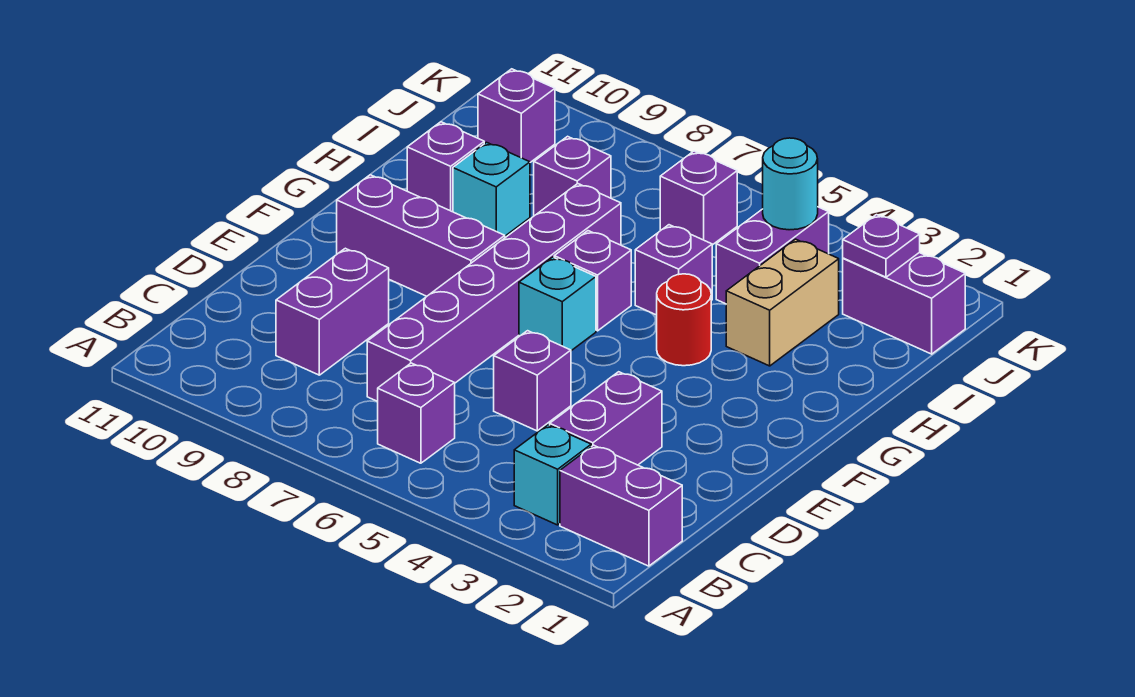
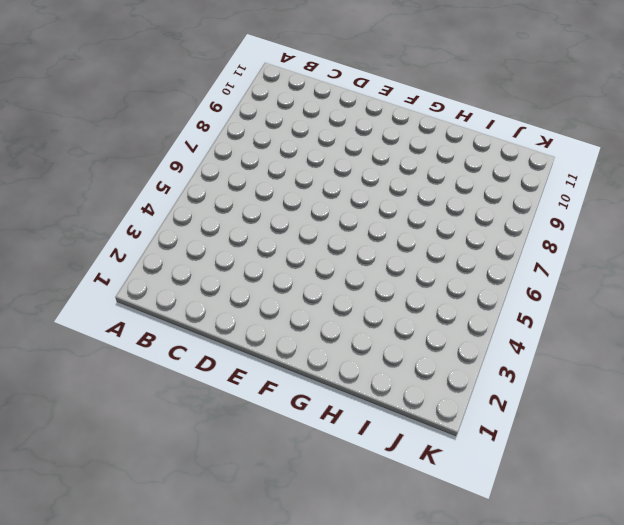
none -> purple brick B1:B2 level 1
none -> cyan brick B3 level 1
none -> purple brick B6 level 1

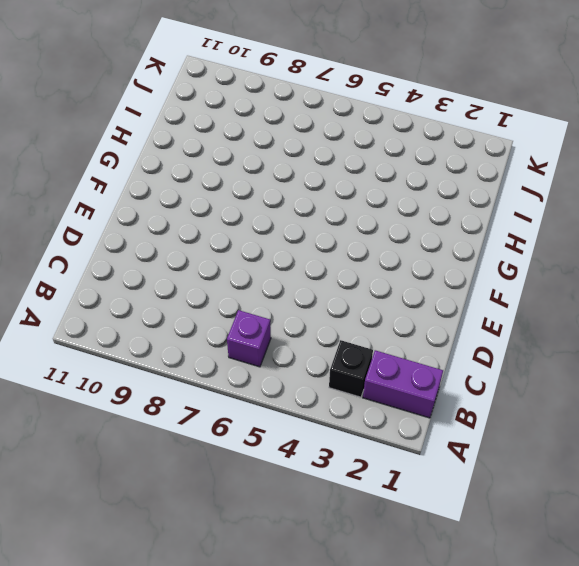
black brick B3 level 1 -> cyan brick B3 level 1
none -> purple brick C3:D3 level 1
none -> purple brick C7:H7 level 1
none -> purple brick C9:D9 level 1

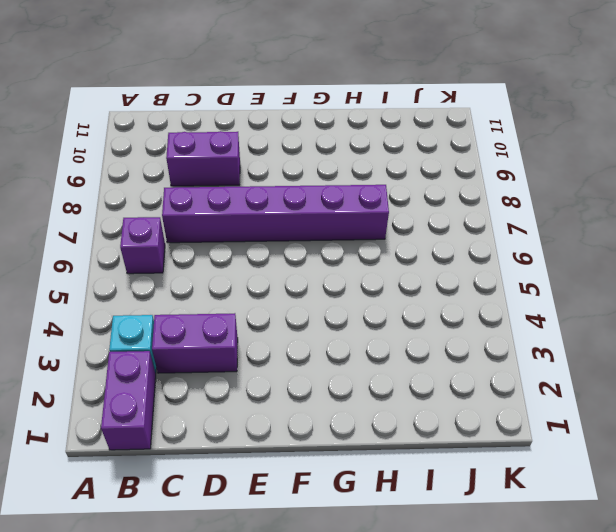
none -> purple brick D5 level 1
none -> cyan brick F6 level 1
none -> purple brick F8:F10 level 1

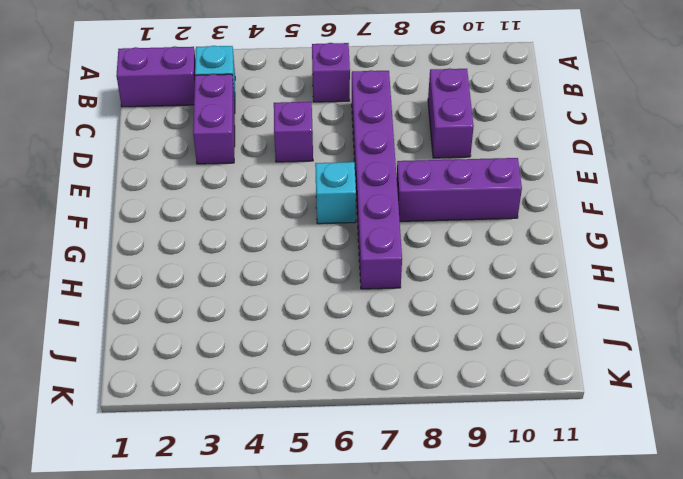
none -> red round brick G4 level 1
none -> purple brick G6 level 1
none -> tan brick H3:I3 level 1

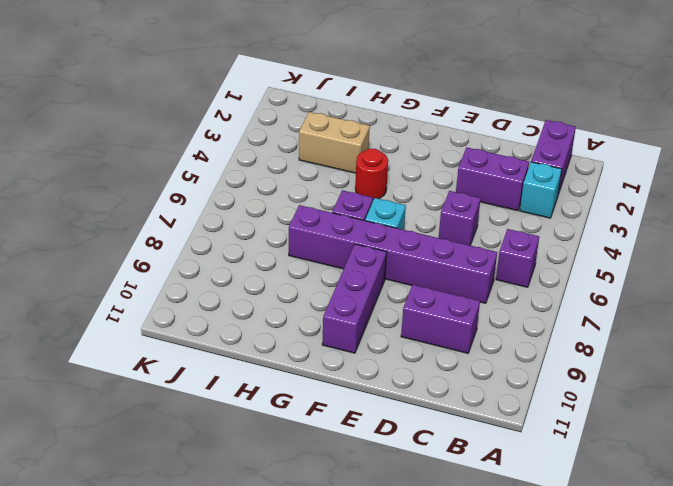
none -> purple brick H5 level 1
none -> cyan brick H9 level 1
none -> purple brick H10 level 1

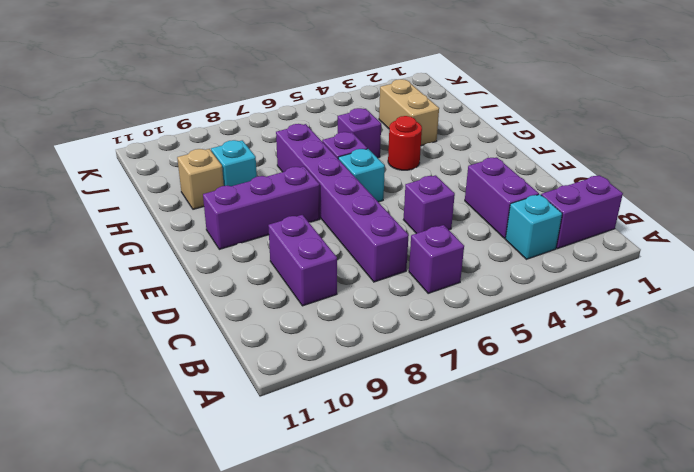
tan brick H10 level 1 -> purple brick H10 level 1
none -> purple brick I4:J4 level 1
none -> purple brick I8 level 1
none -> purple brick J1:J2 level 1

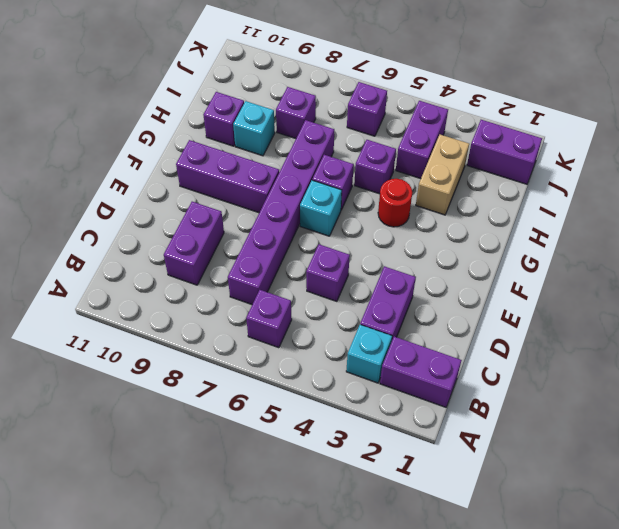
none -> purple brick J10 level 1
none -> purple plate J2 level 2
none -> cyan round brick J4 level 2

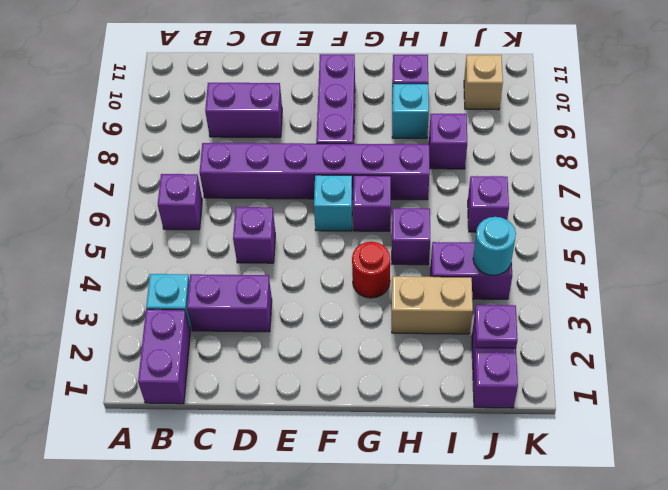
tan brick J10 level 1 -> purple brick J10 level 1

